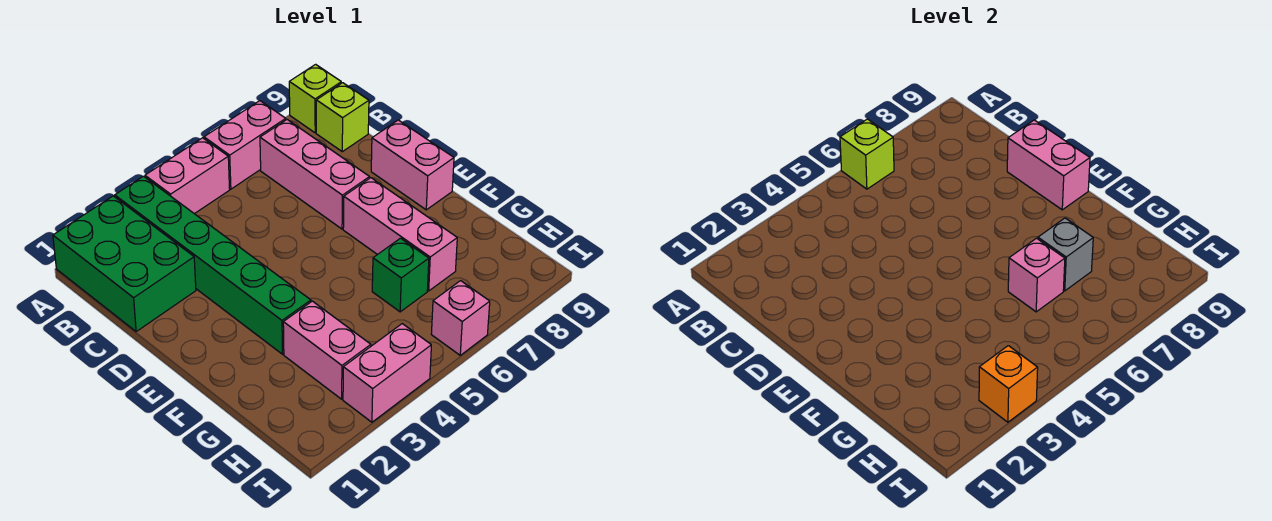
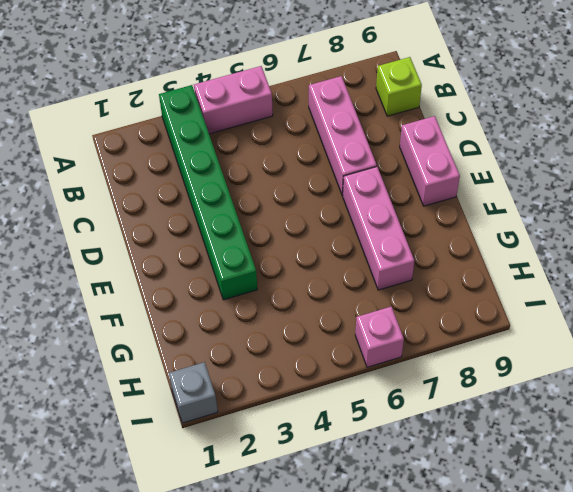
grey brick I1 level 1 -> grey brick G7 level 2
none -> green brick A1:C2 level 1
none -> pink brick A6:A7 level 1
none -> lime brick A9 level 1

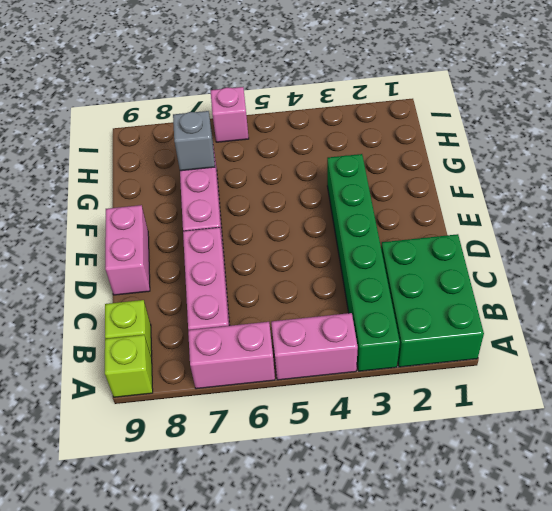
none -> pink brick G3:H3 level 1
none -> green brick G6 level 1
none -> pink brick I3:I4 level 1

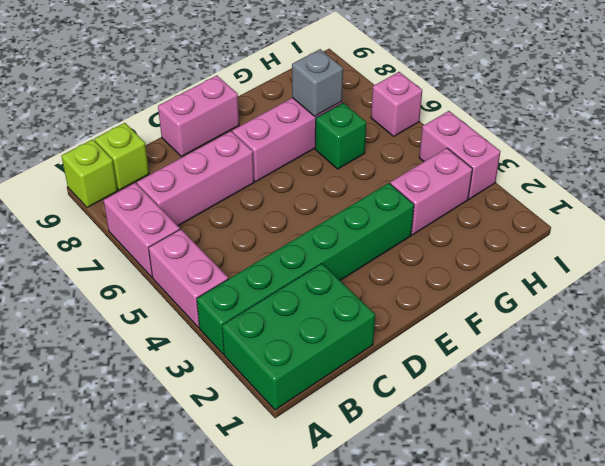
none -> lime brick A6 level 2
none -> pink brick D9:E9 level 2
none -> pink brick G6 level 2

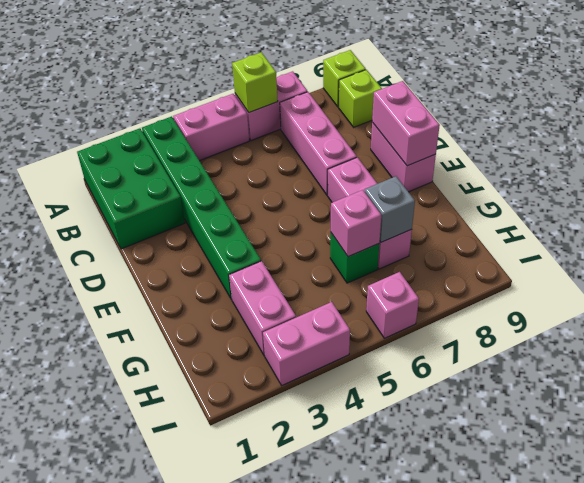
none -> orange brick I3 level 2

